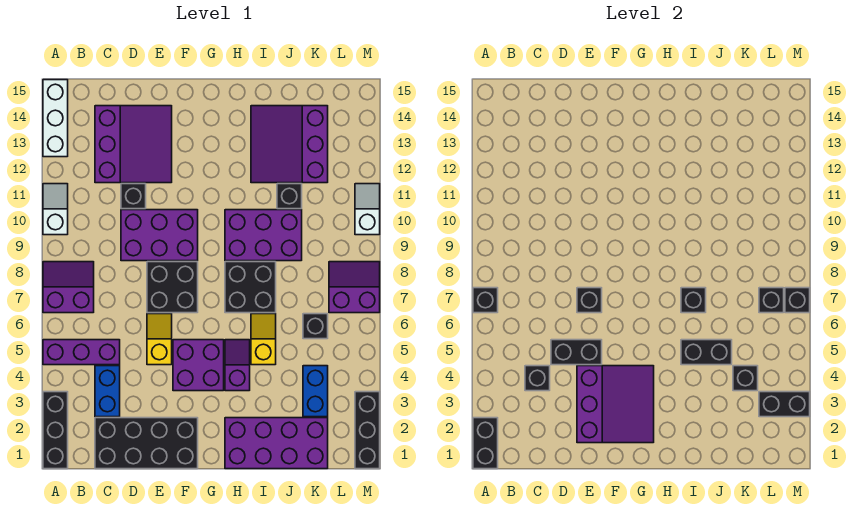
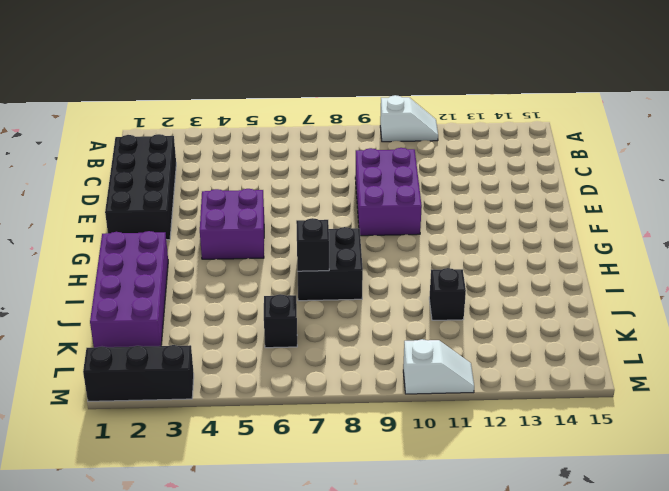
none -> black brick A1:A3 level 1
none -> purple brick A5:C5 level 1
none -> purple slope A7:B8 level 1 top 7
none -> white brick A13:A15 level 1

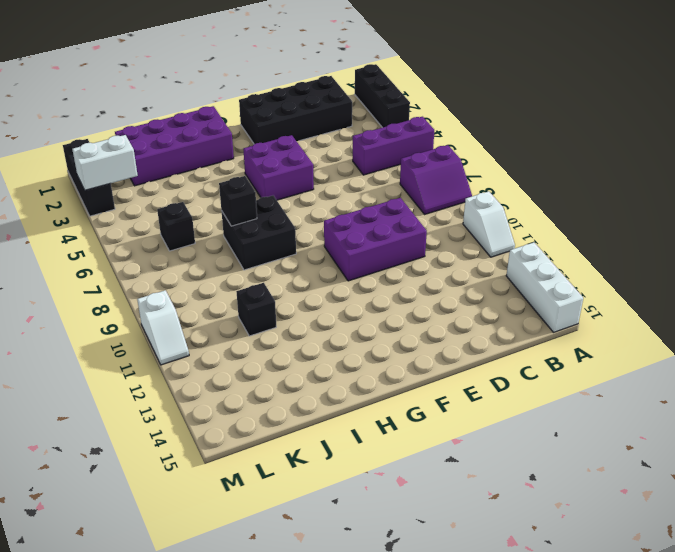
white brick L3:M3 level 2 -> black brick L3:M3 level 2
none -> blue brick C3:C4 level 1
none -> purple slope C12:E14 level 1 top C
none -> black brick D11 level 1
none -> yellow slope E5:E6 level 1 top 5

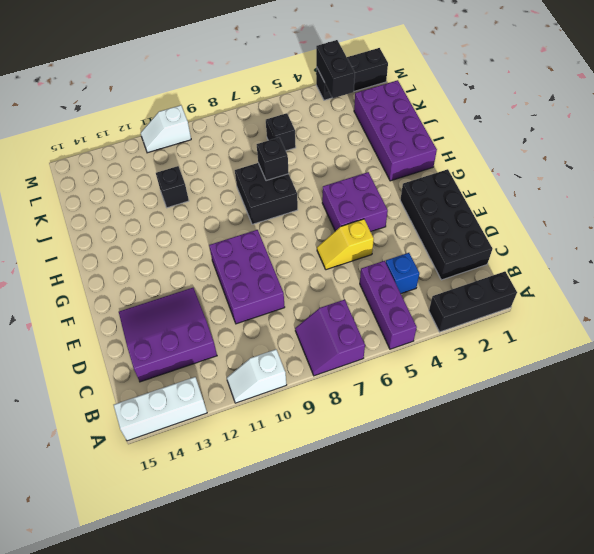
blue brick C4 level 1 -> blue brick C3:C4 level 1
none -> black brick D11 level 1
none -> black brick E7:F8 level 1
none -> purple slope H4:H5 level 1 top 4
none -> purple brick H9:J10 level 1

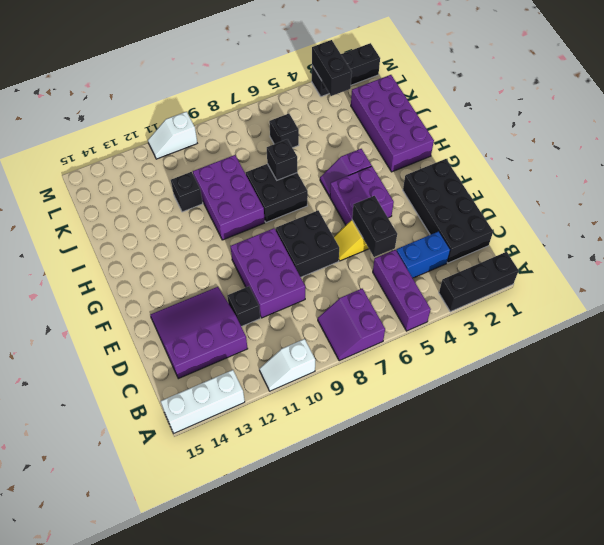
none -> yellow slope I5:I6 level 1 top 5
none -> purple slope I12:K14 level 1 top K
none -> blue brick K3:K4 level 1
none -> purple slope L7:M8 level 1 top 7

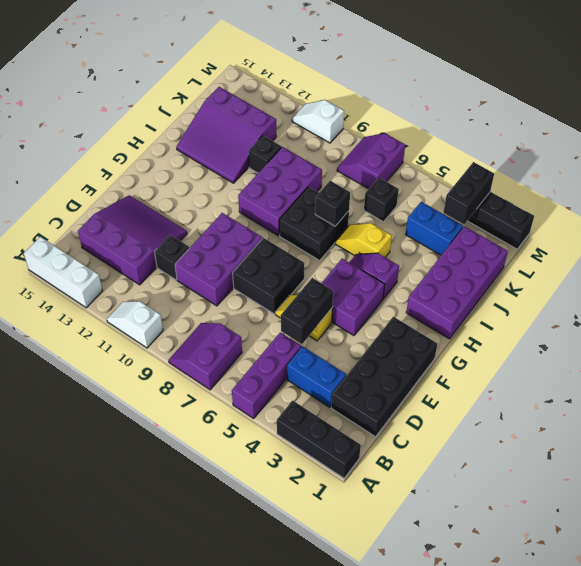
none -> black brick A1:A2 level 2
none -> black brick A7 level 2
none -> black brick C4 level 2
none -> purple slope E2:G4 level 2 top E

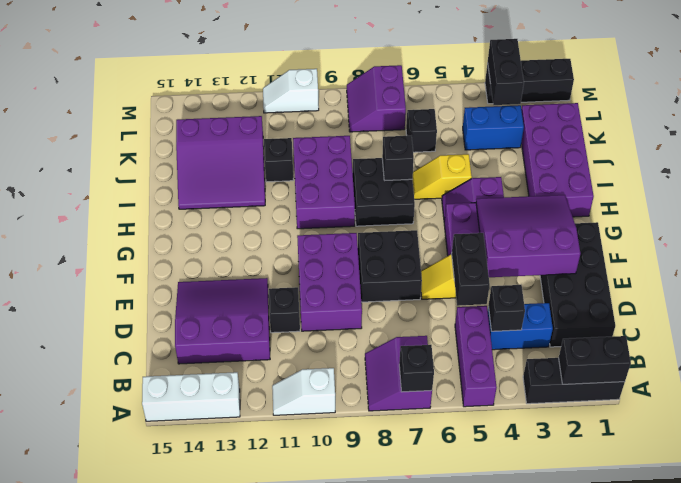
none -> black brick E7 level 2
none -> black brick I5:J5 level 2
none -> black brick K4 level 2
none -> black brick L7 level 2

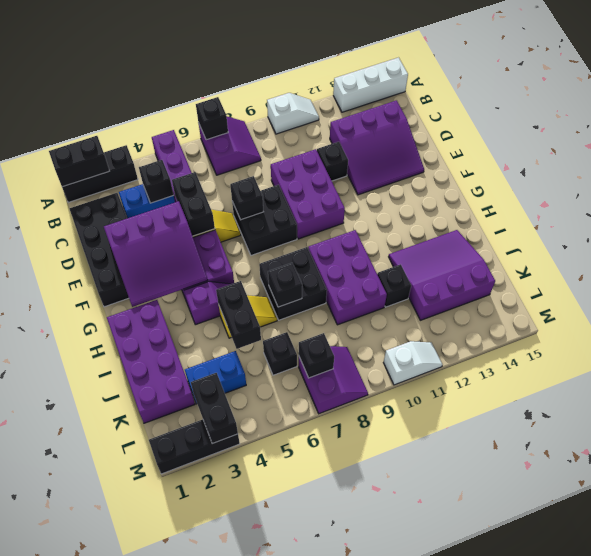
none -> black brick K4 level 2
none -> black brick M7 level 2

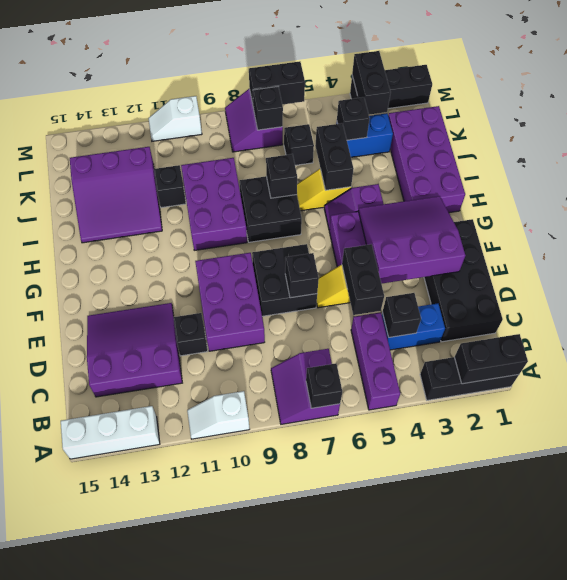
black brick M6:M7 level 2 -> black brick M7 level 2

